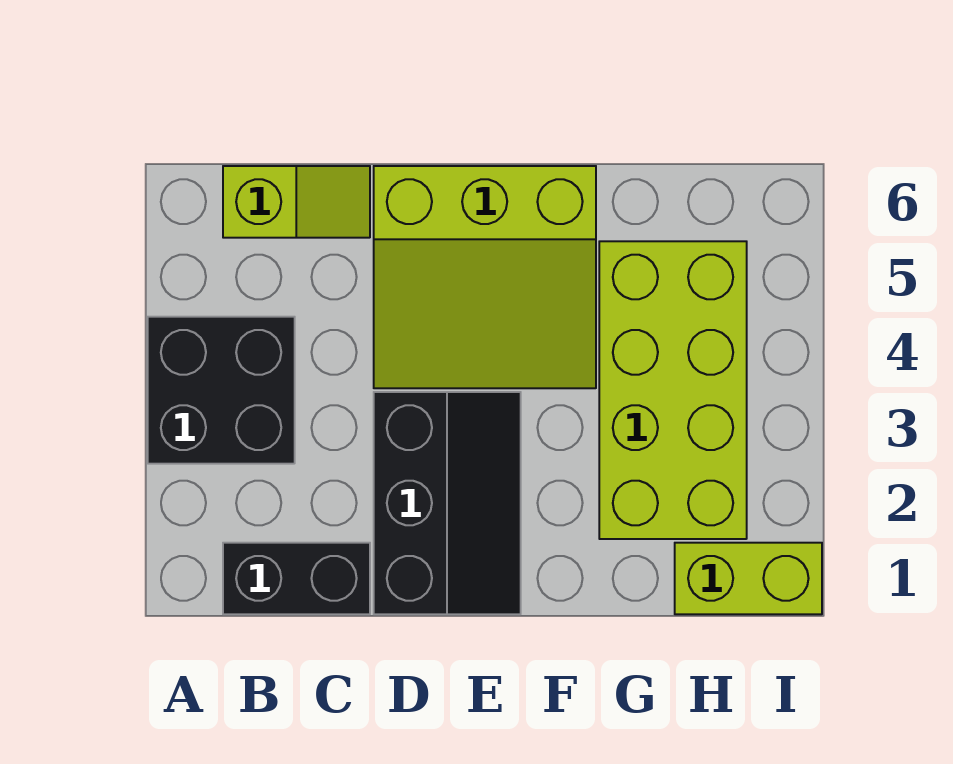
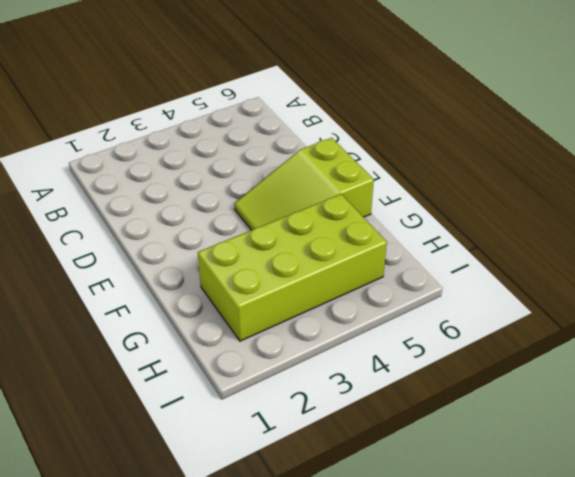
lime slope E4:F6 level 1 top 6 -> lime slope D4:F6 level 1 top 6
none -> black brick A3:B4 level 1
none -> black brick B1:C1 level 1

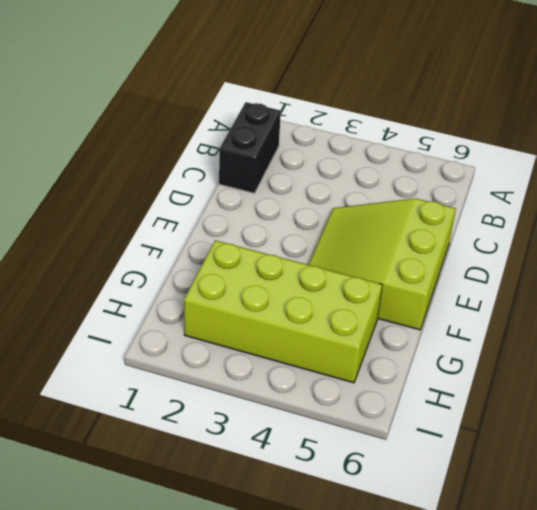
none -> black brick A3:B4 level 1
none -> lime slope B6:C6 level 1 top B

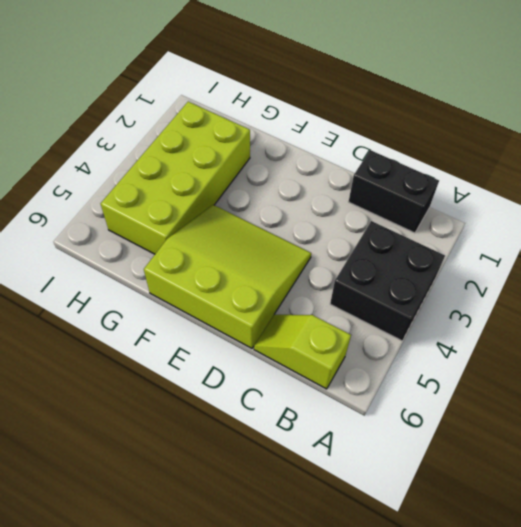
none -> black slope D1:E3 level 1 top D
none -> lime brick H1:I1 level 1

